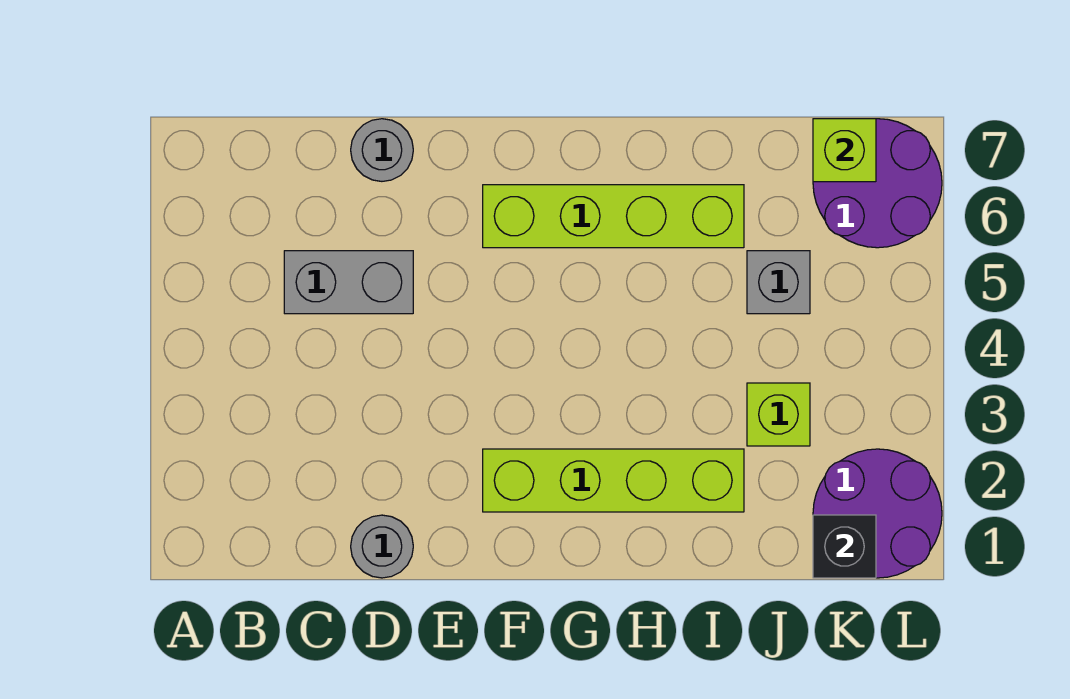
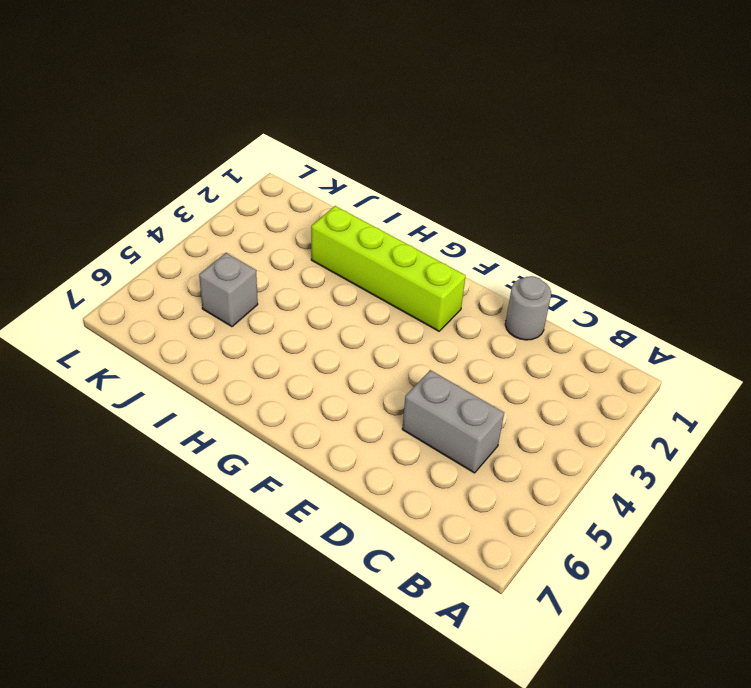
none -> grey round brick D7 level 1
none -> lime brick F6:I6 level 1

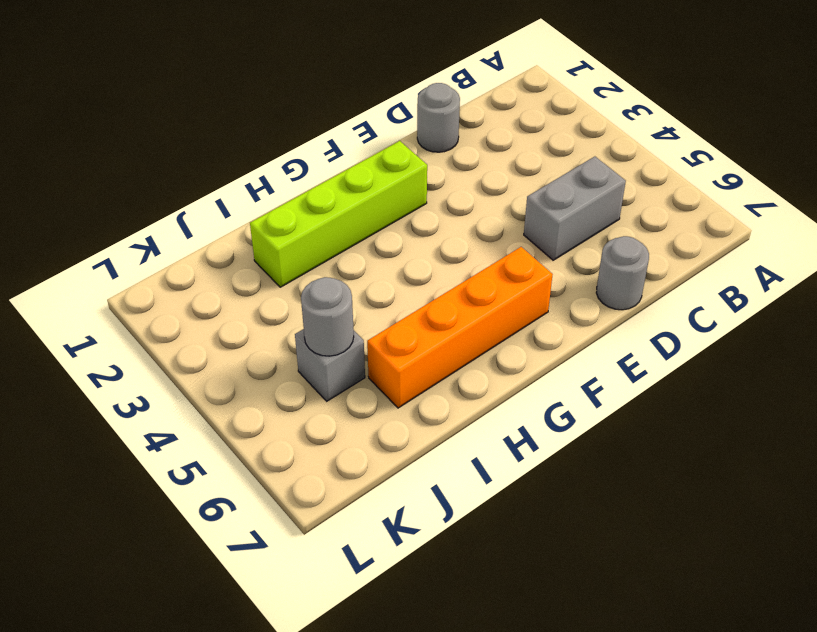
orange brick F6:I6 level 1 -> lime brick F6:I6 level 1
grey round brick J5 level 2 -> none
none -> lime brick J3 level 1
none -> purple round brick K1:L2 level 1

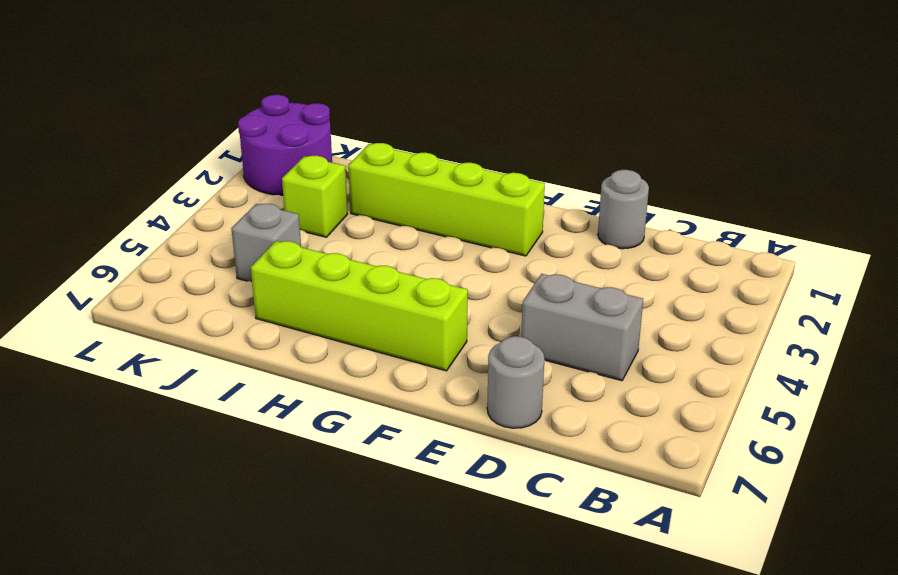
none -> purple round brick K6:L7 level 1
none -> black brick K1 level 2

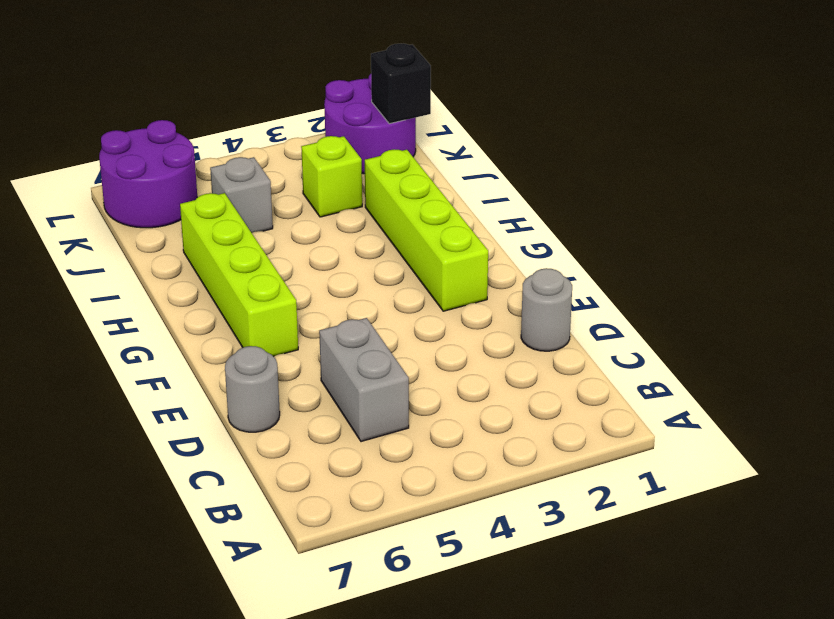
none -> lime brick K7 level 2

